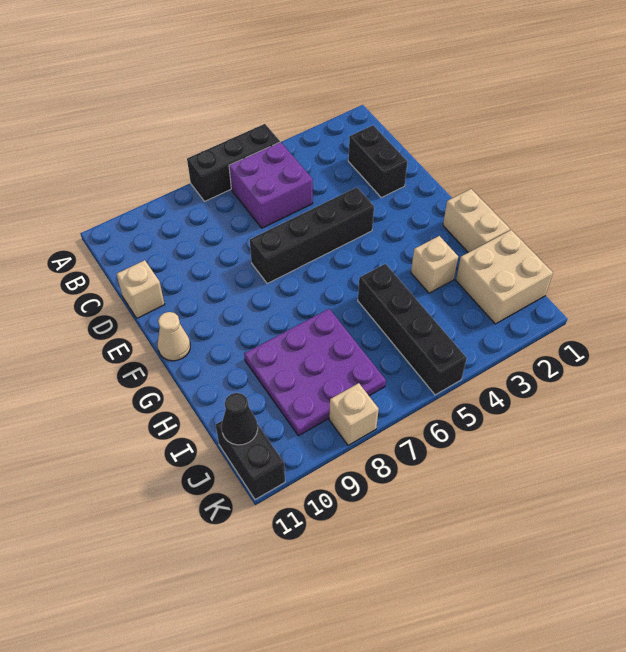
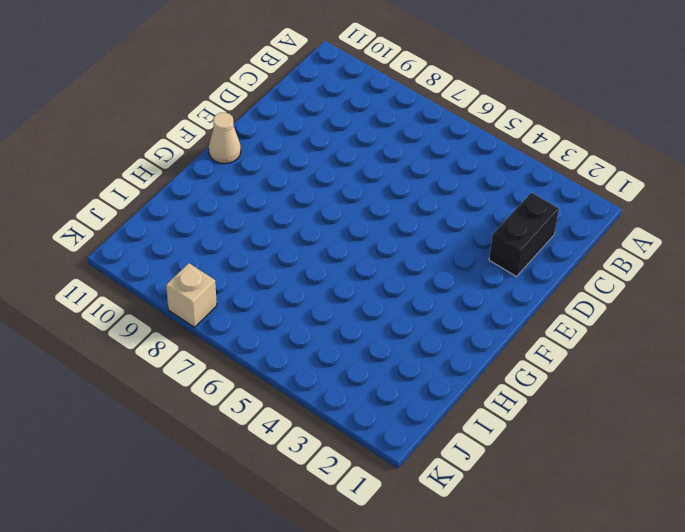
none -> black brick A5:A7 level 1
none -> purple brick B5:C6 level 1
none -> tan brick D11 level 1

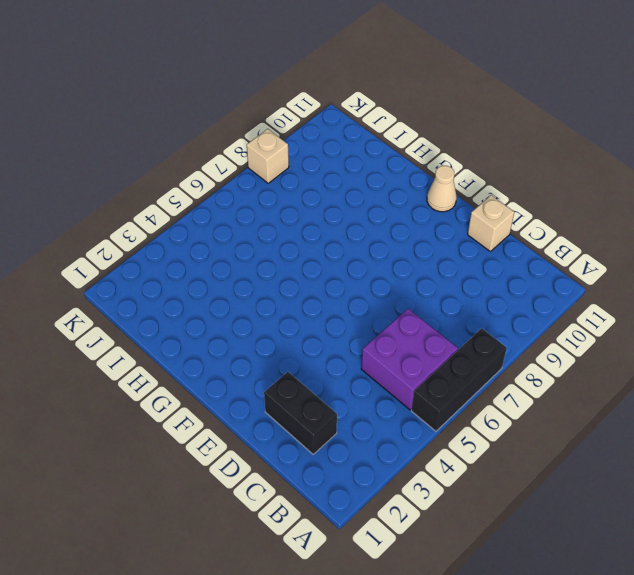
none -> black brick E4:E7 level 1
none -> tan brick G1:H1 level 1
none -> tan brick H3 level 1

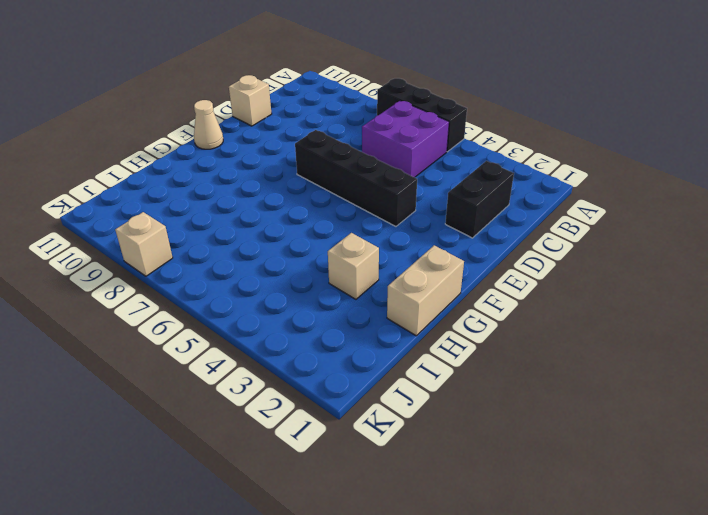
none -> black brick H5:K5 level 1
none -> purple plate H7:J9 level 1
none -> tan brick I1:J2 level 1

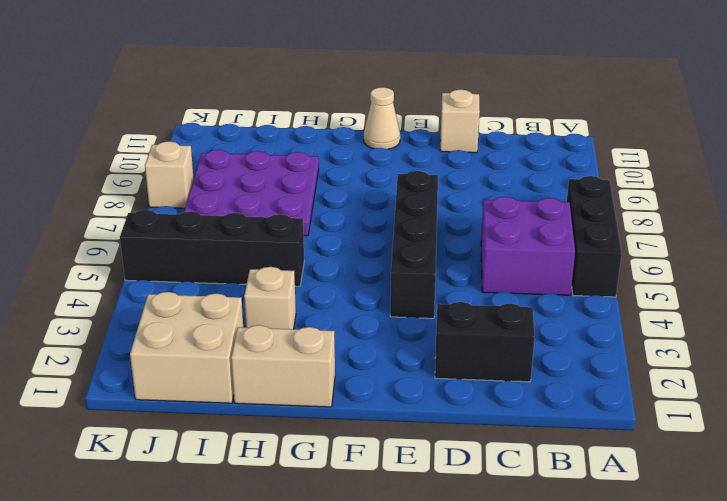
none -> black brick J11:K11 level 1
none -> black cone J11 level 2

